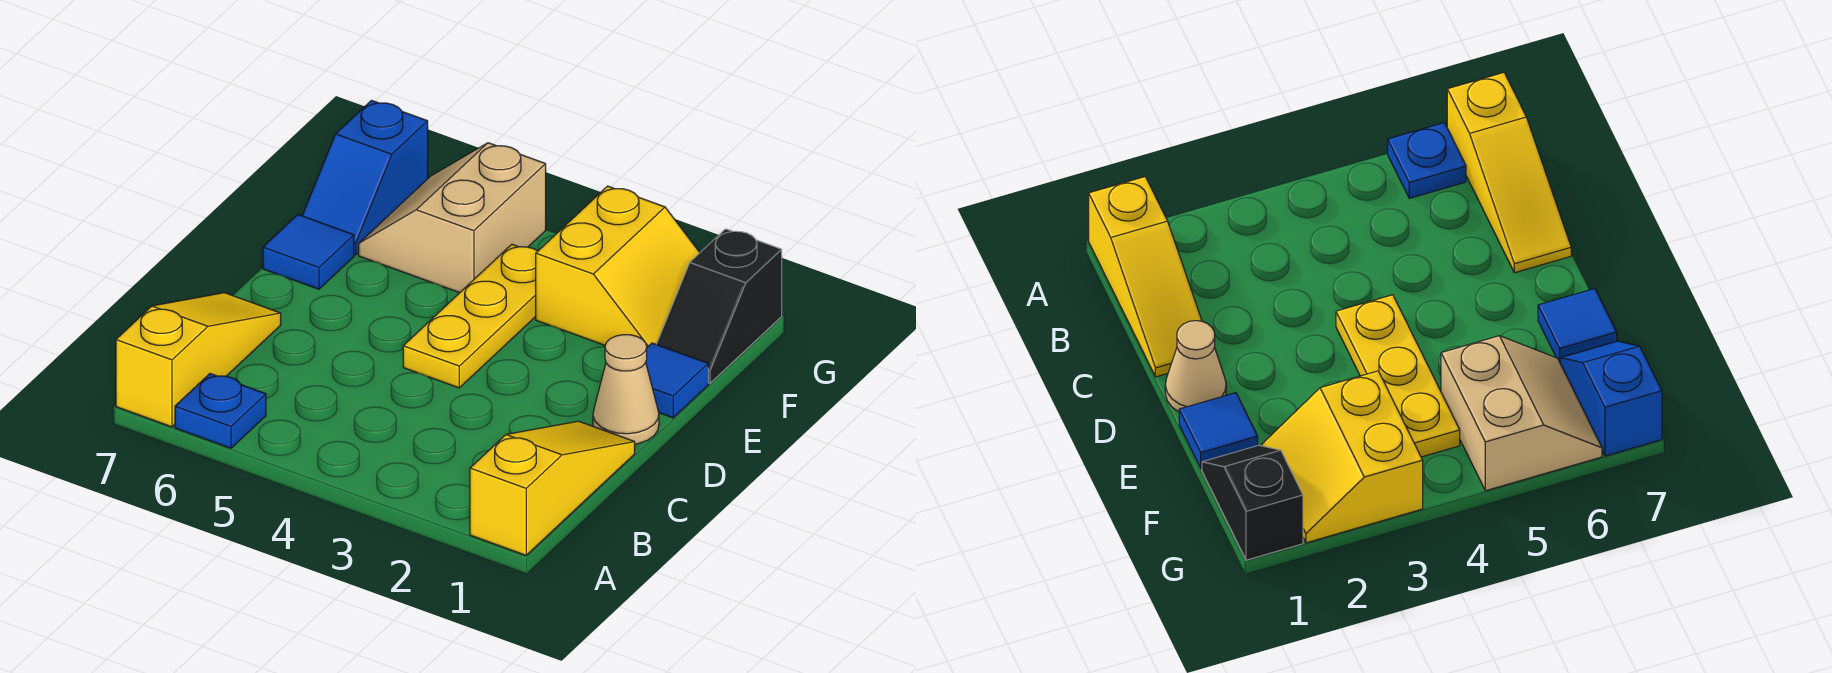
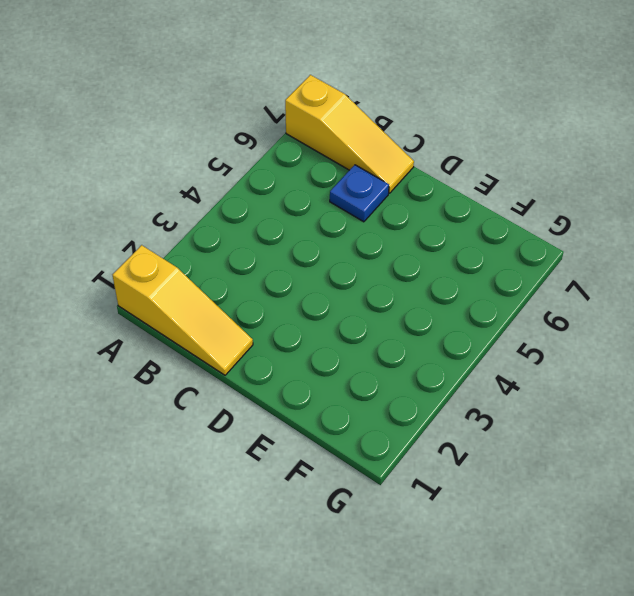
blue plate C6 level 1 -> blue plate A6 level 1
none -> tan cone D1 level 1
none -> yellow plate D4:F4 level 1

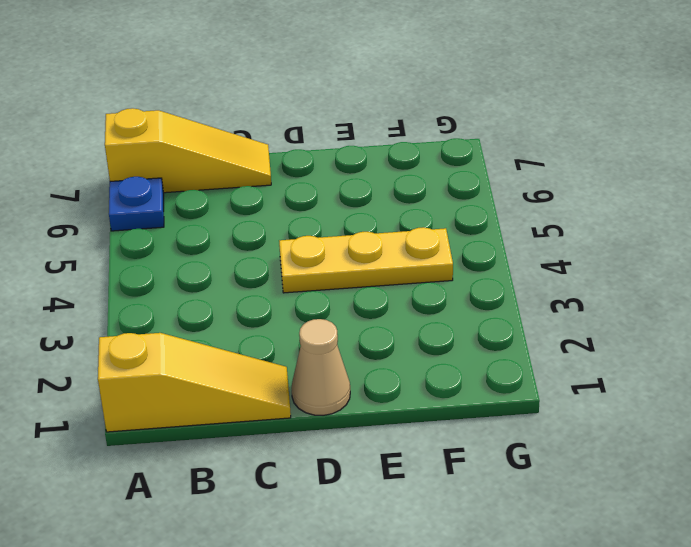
none -> blue tile E1 level 1
none -> blue tile E7 level 1

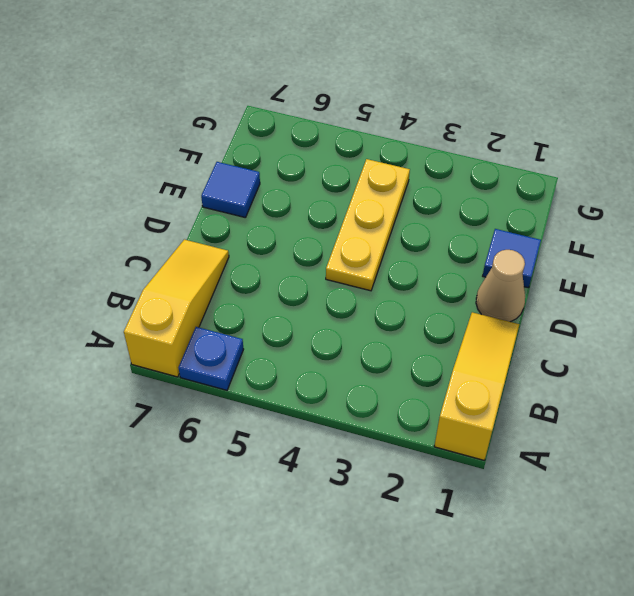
none -> black slope F1:G1 level 1 top G
none -> yellow slope F2:G3 level 1 top 3

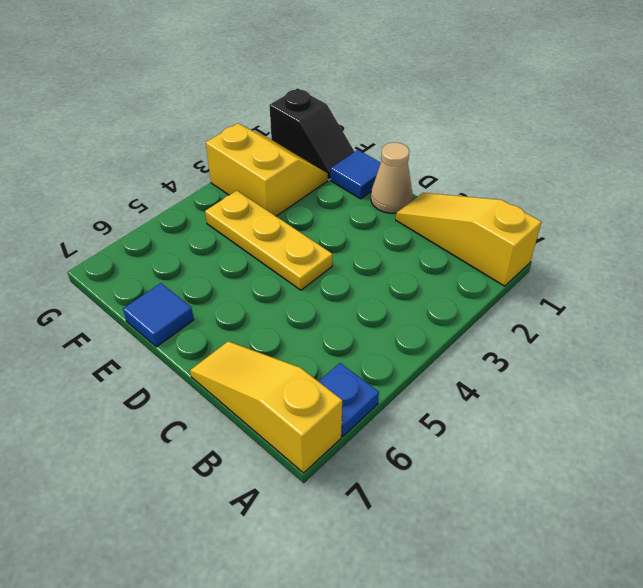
none -> tan slope F5:G6 level 1 top 5
none -> blue slope F7:G7 level 1 top G

